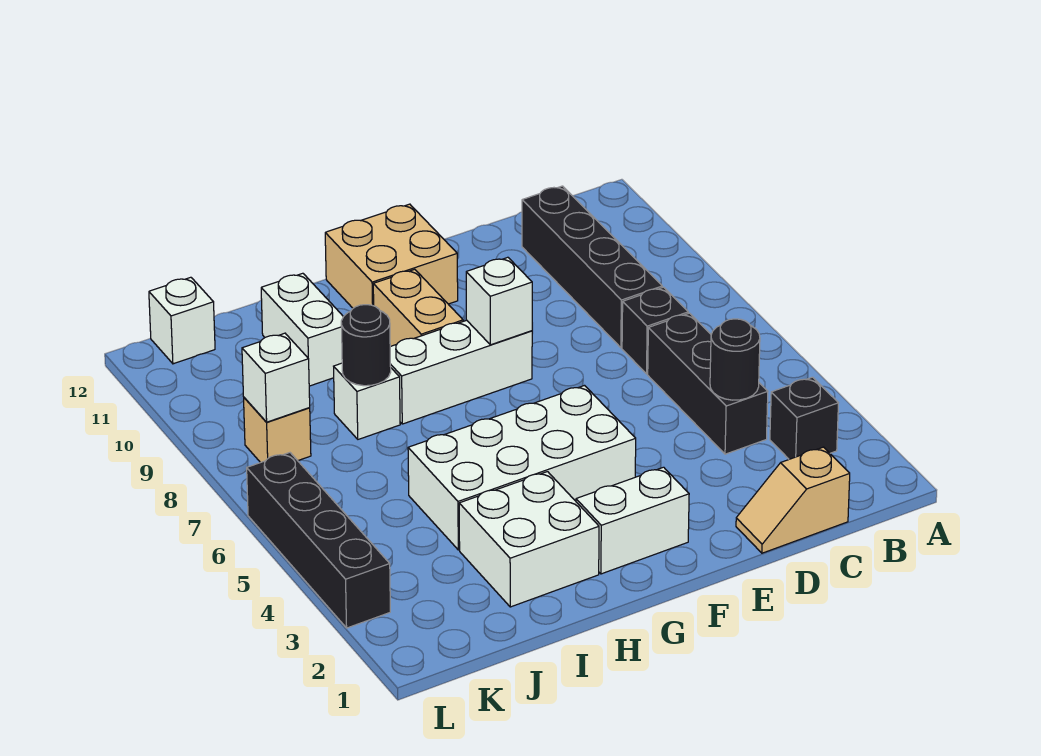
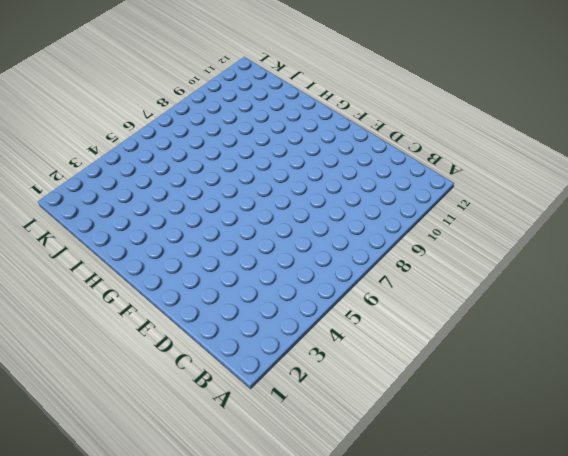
none -> black brick B3 level 1
none -> tan slope C1:D1 level 1 top C
none -> black brick C4:C6 level 1

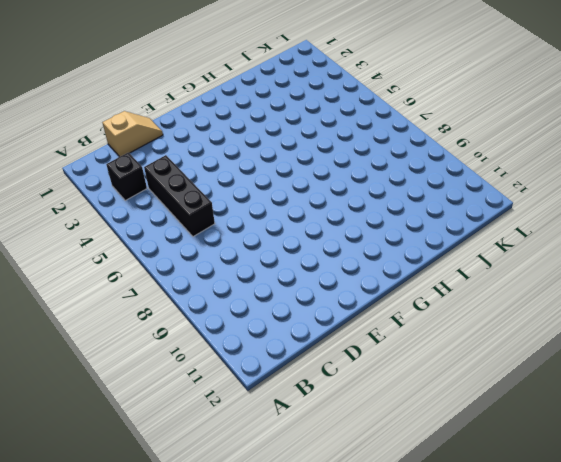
none -> black brick C7 level 1
none -> black brick C8:C11 level 1
none -> white brick F2:G2 level 1

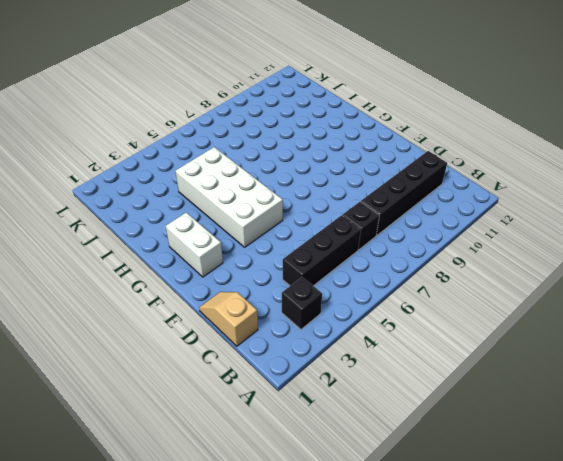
none -> white brick F8:H8 level 1
none -> tan brick F11:G12 level 1
none -> tan brick G9:G10 level 1

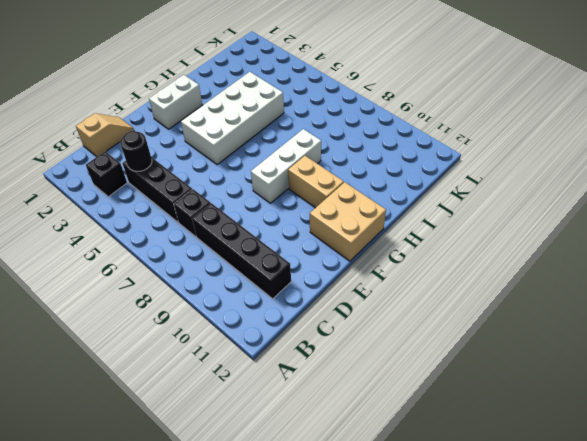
none -> white brick H2:I3 level 1
none -> white brick I8 level 1
none -> white brick I10:I11 level 1

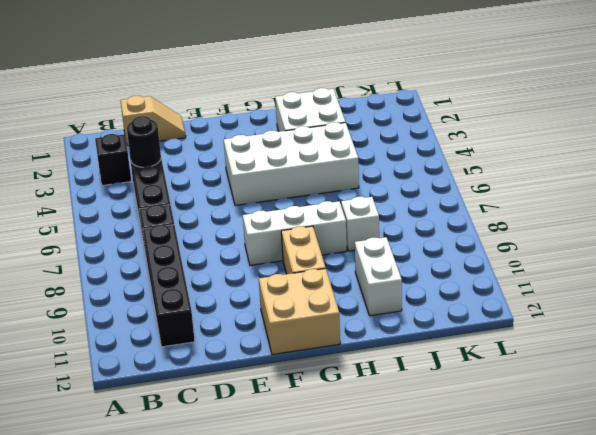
none -> white brick F2:G2 level 1
none -> tan brick K8 level 1
none -> white brick K12 level 1

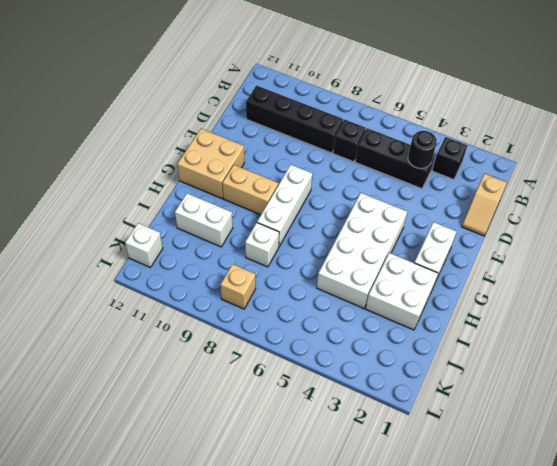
none -> black brick L3:L6 level 1
none -> white brick F8 level 2
none -> black round brick I8 level 2

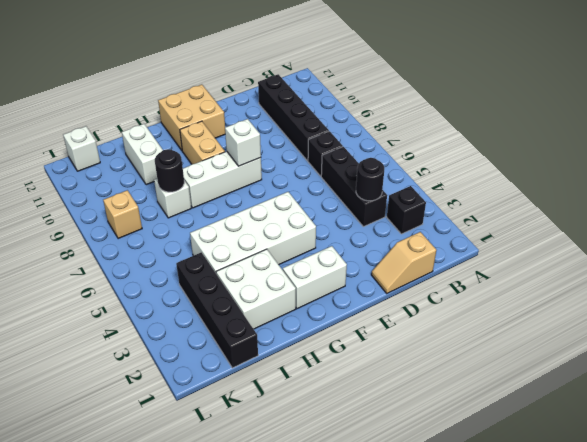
black brick J1:J4 level 1 -> black brick L3:L6 level 1
none -> white brick K8 level 2

